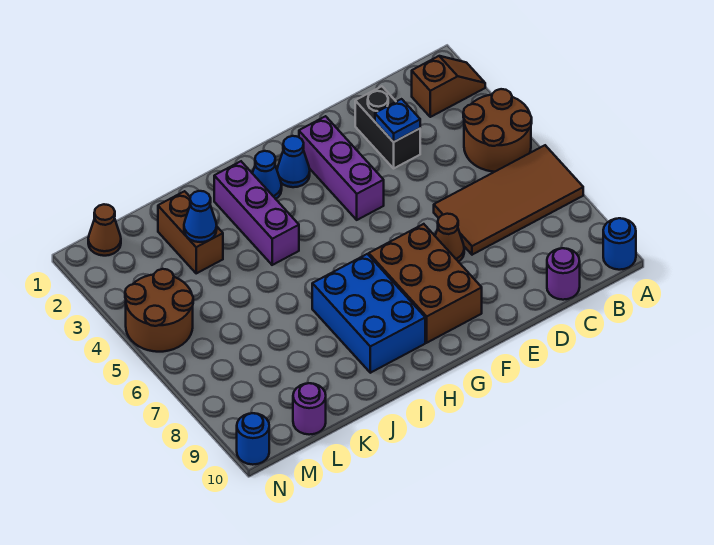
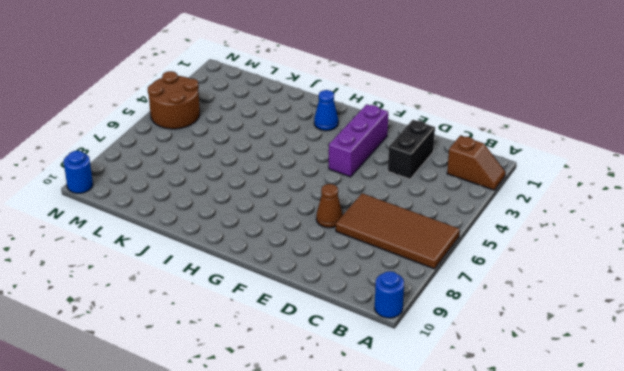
none -> brown round brick A4:B5 level 1
none -> purple round brick C10 level 1
none -> brown brick F7:G9 level 1

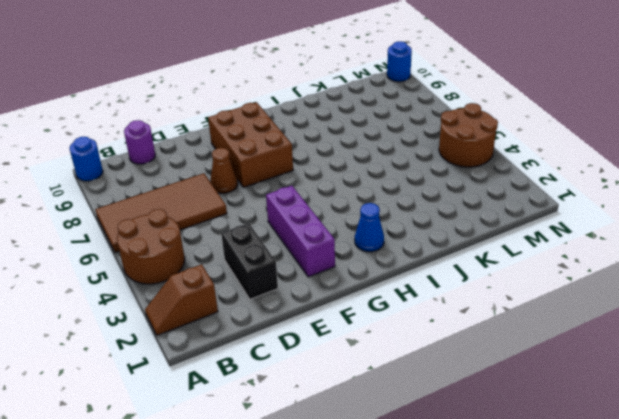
none -> blue cone G2 level 1
none -> blue brick H7:I9 level 1
none -> purple brick I2:I4 level 1

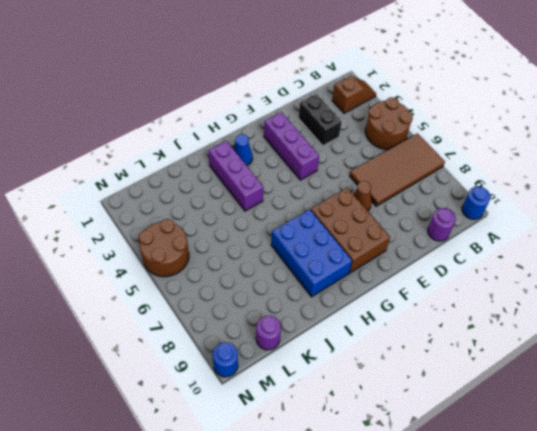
none -> blue cone G2 level 1
none -> brown brick K2:K3 level 1
none -> brown cone M1 level 1

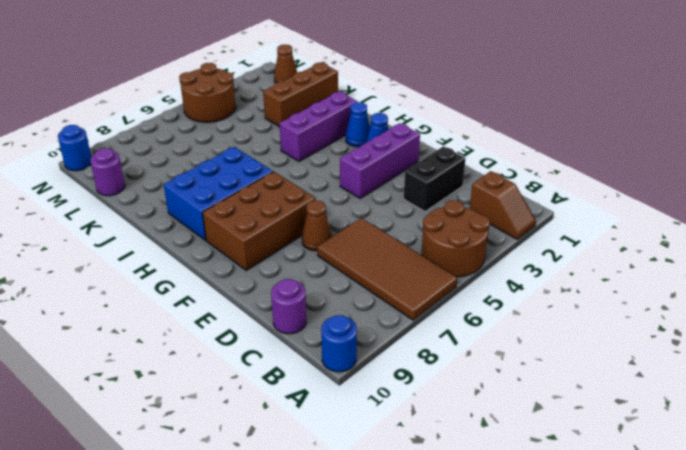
brown brick K1:K3 level 1 -> brown brick K2:K3 level 1
none -> blue plate D3 level 2
none -> blue cone K3 level 2

